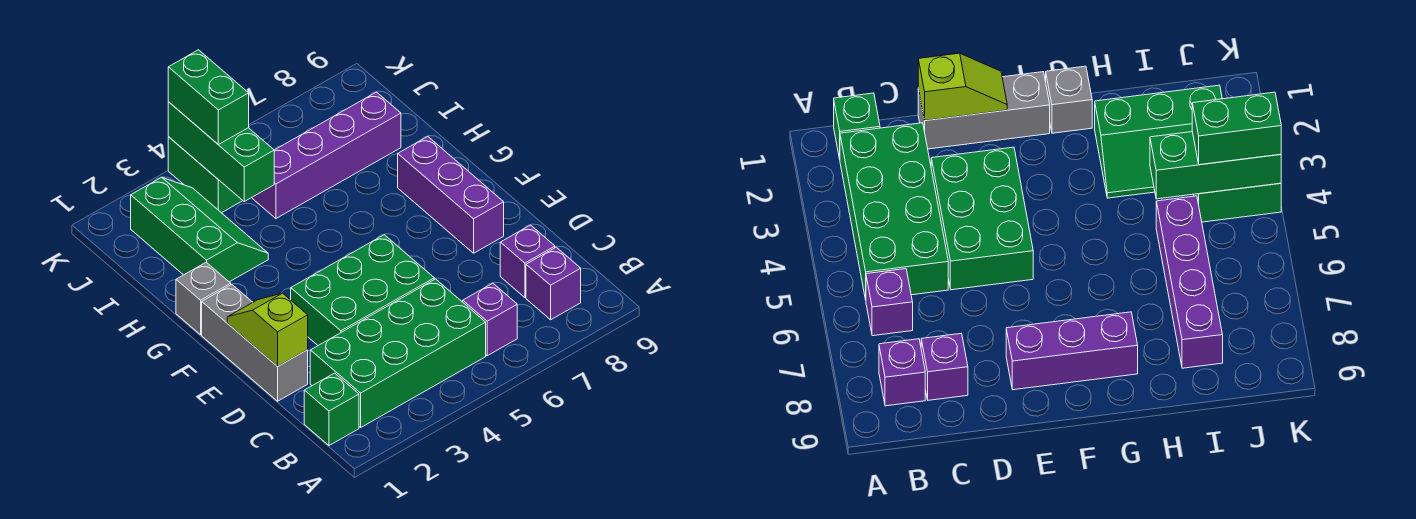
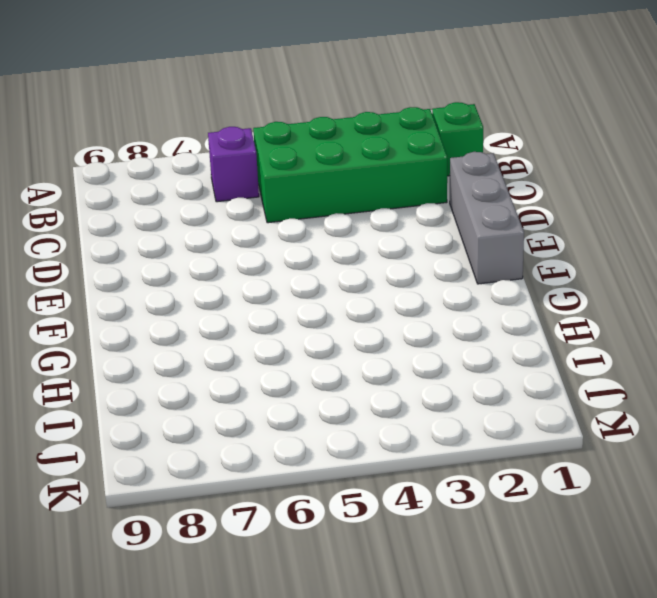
none -> purple brick B8 level 1
none -> purple brick C8 level 1
none -> green brick D3:E5 level 1

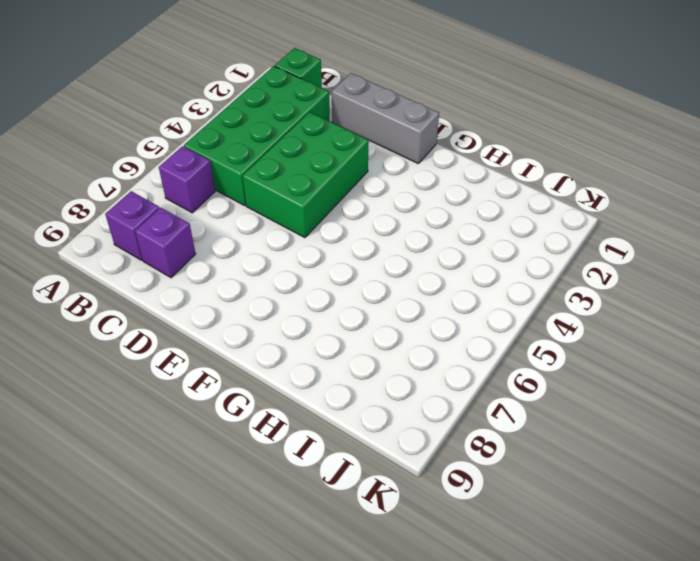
none -> purple brick E8:G8 level 1
none -> grey brick G1 level 1
none -> green slope H2:J3 level 1 top 2

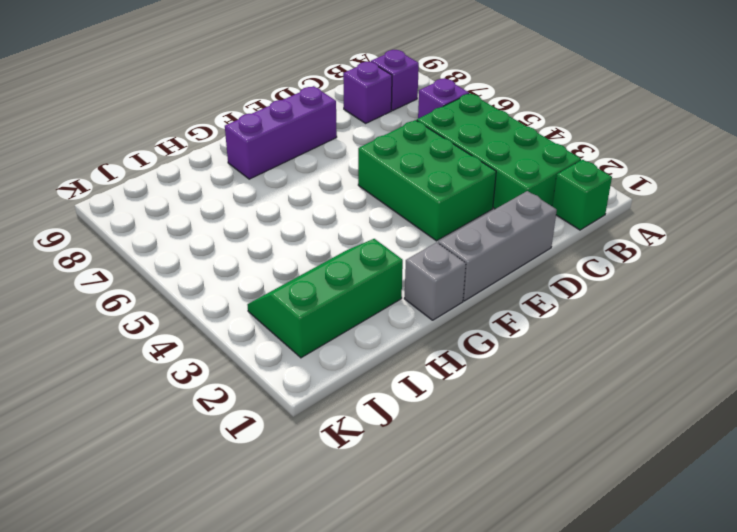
none -> purple brick I5:I8 level 1
none -> green brick J4:K4 level 1
none -> lime slope D1:E1 level 2 top D

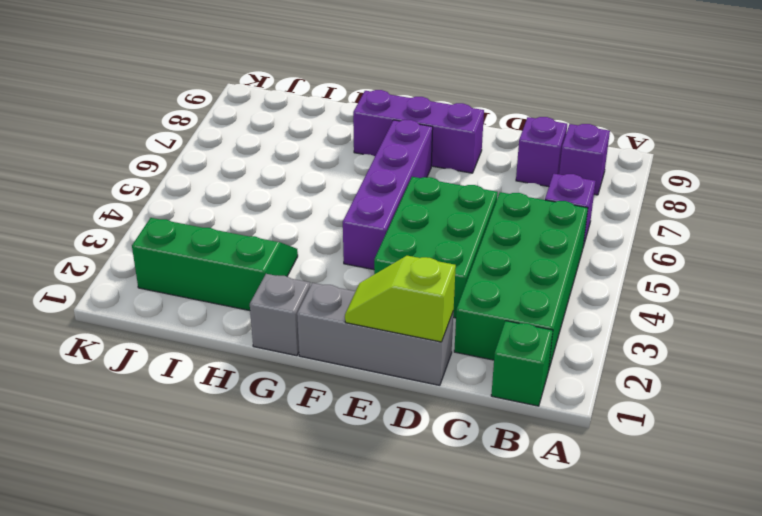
purple brick F4:F7 level 1 -> purple brick I5:I8 level 1
none -> green brick J4:K4 level 1
none -> green brick I4:K4 level 2
none -> green brick J4:K4 level 3

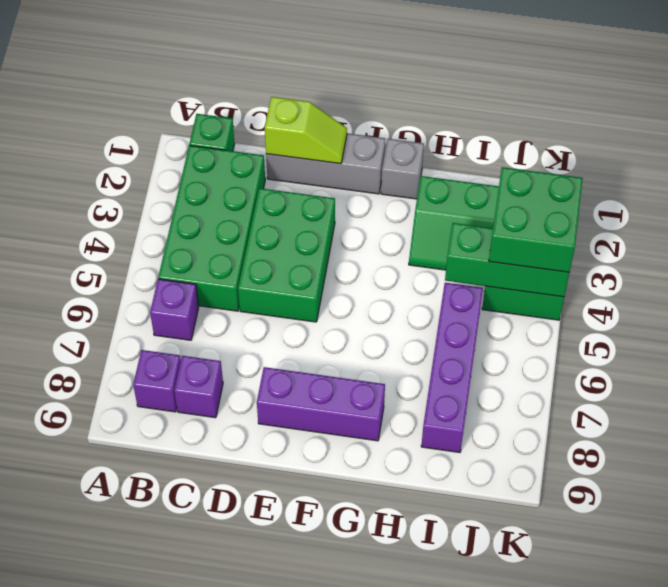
green brick J3:K4 level 3 -> green brick J4:K4 level 3

